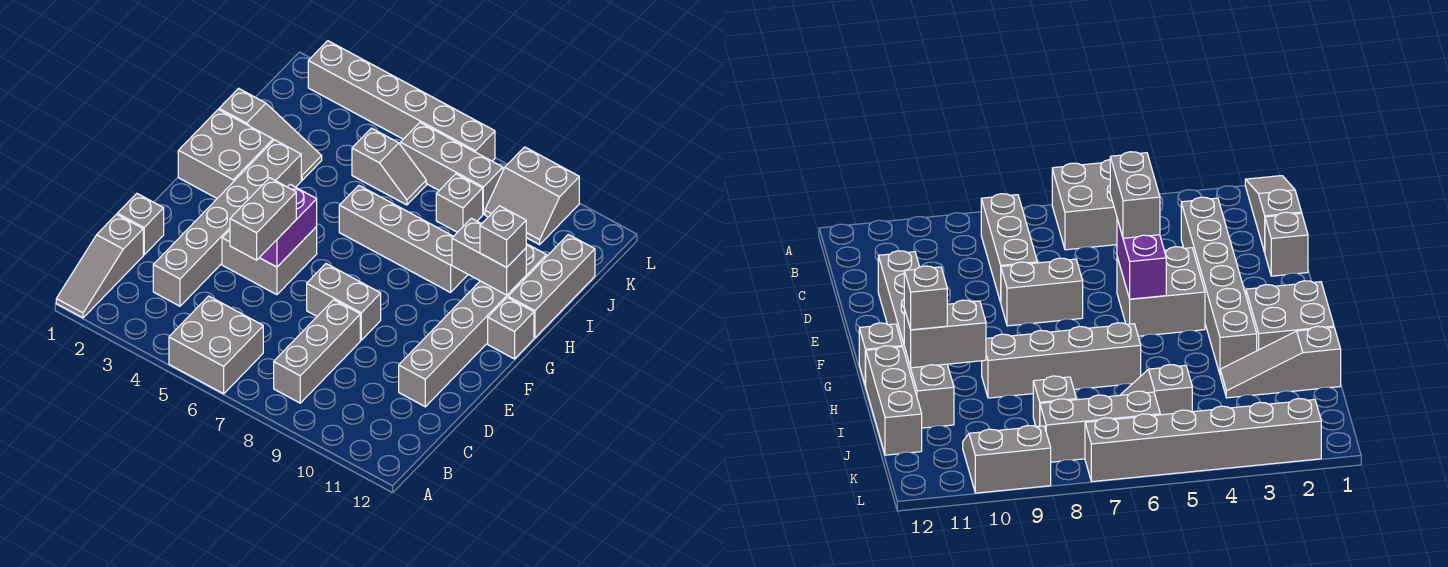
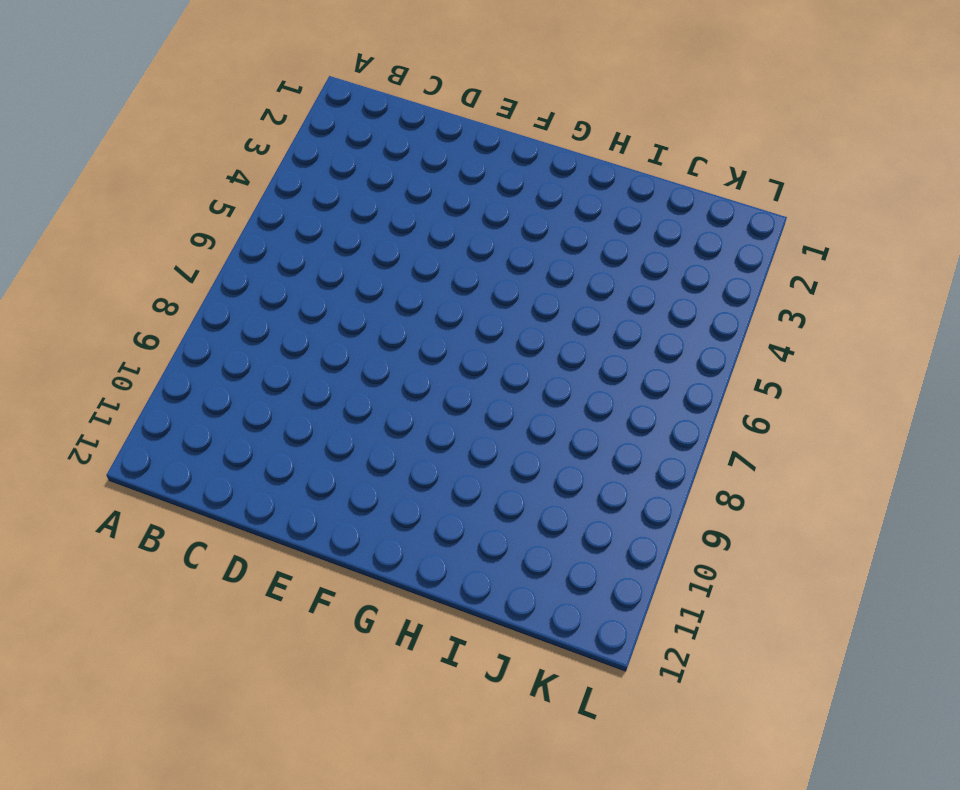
none -> grey slope A1:C1 level 1 top C
none -> grey brick A5:B6 level 1
none -> grey brick B8:D8 level 1

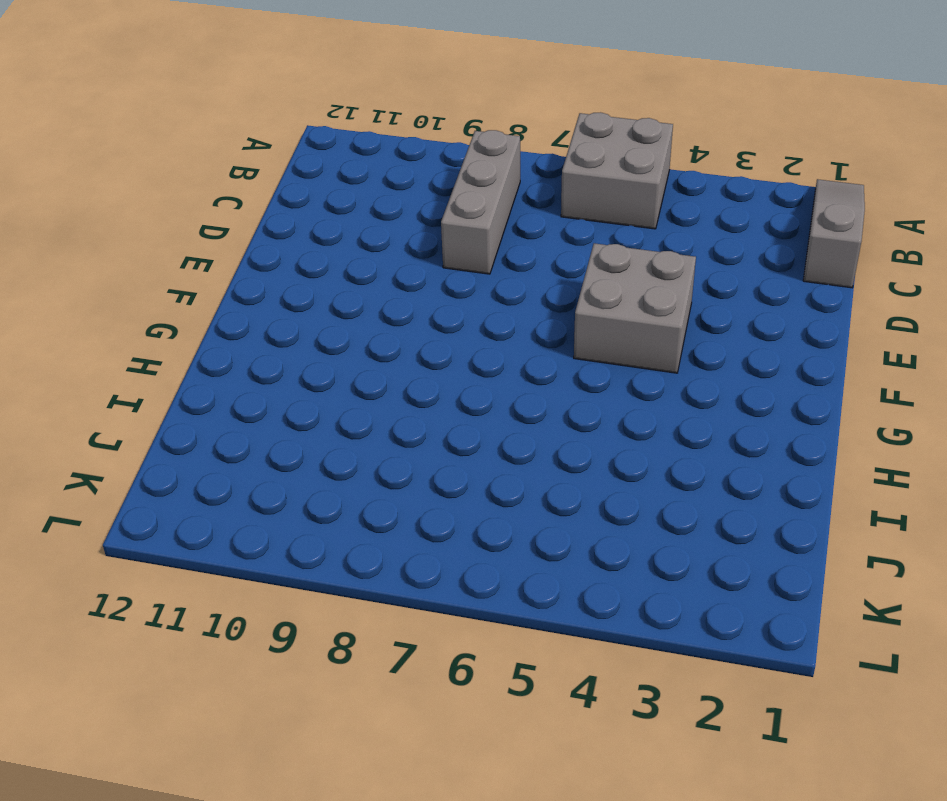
none -> grey brick C3:H3 level 1
none -> grey brick D1 level 1
none -> grey brick D11:I11 level 1

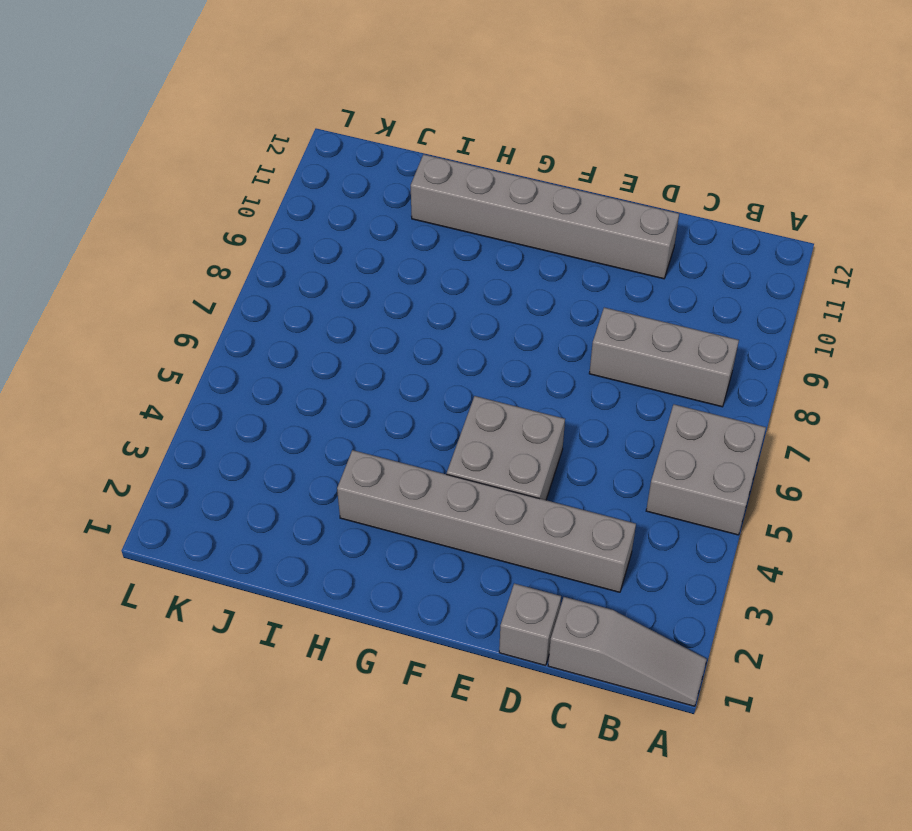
none -> grey brick E7:E8 level 1
none -> grey brick G1:H2 level 1
none -> grey brick G12 level 1

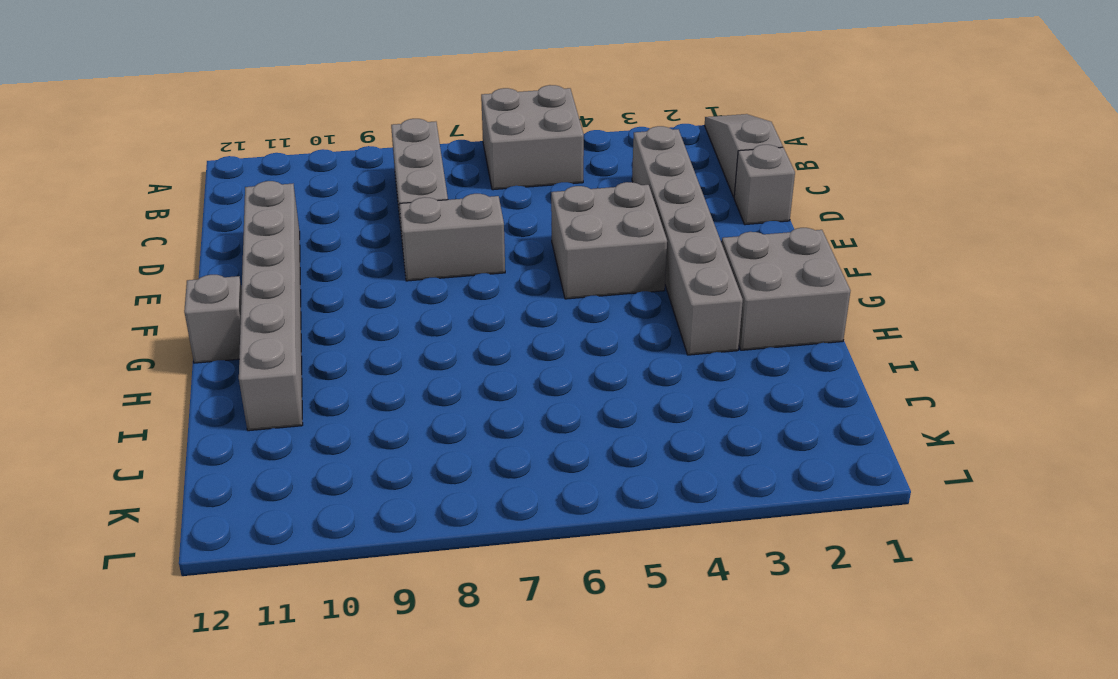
none -> grey brick H6:H9 level 1
none -> grey brick H12:J12 level 1
none -> grey slope I1:I3 level 1 top 1

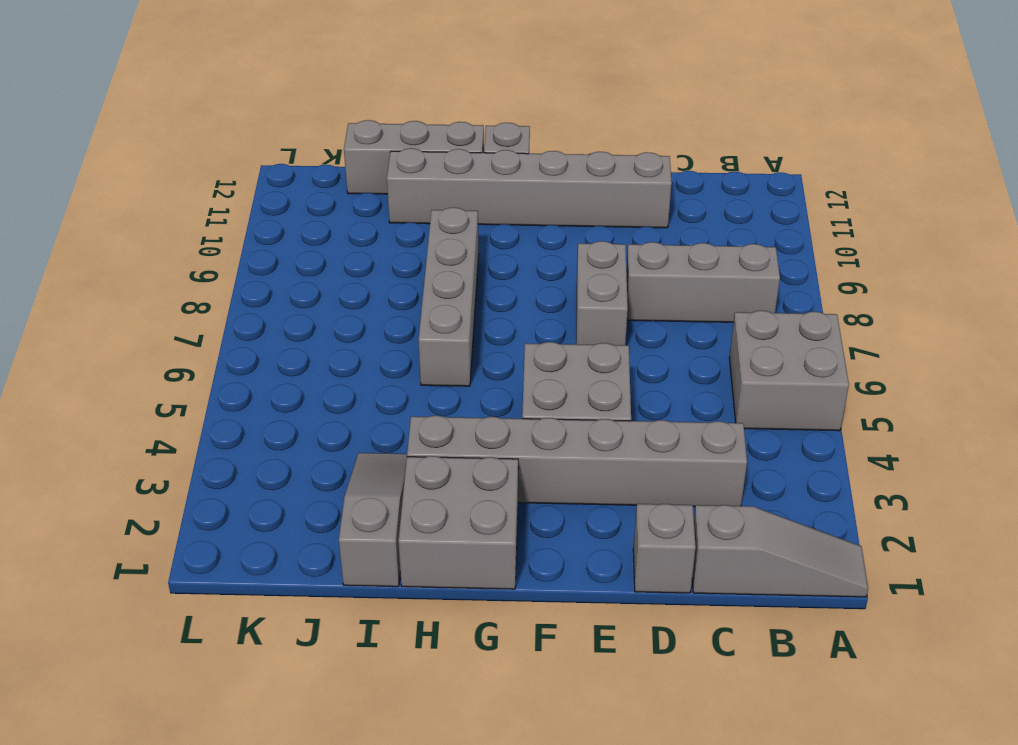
none -> grey slope J5:J6 level 1 top 5
none -> grey brick J8 level 1
none -> grey brick K6:K8 level 1

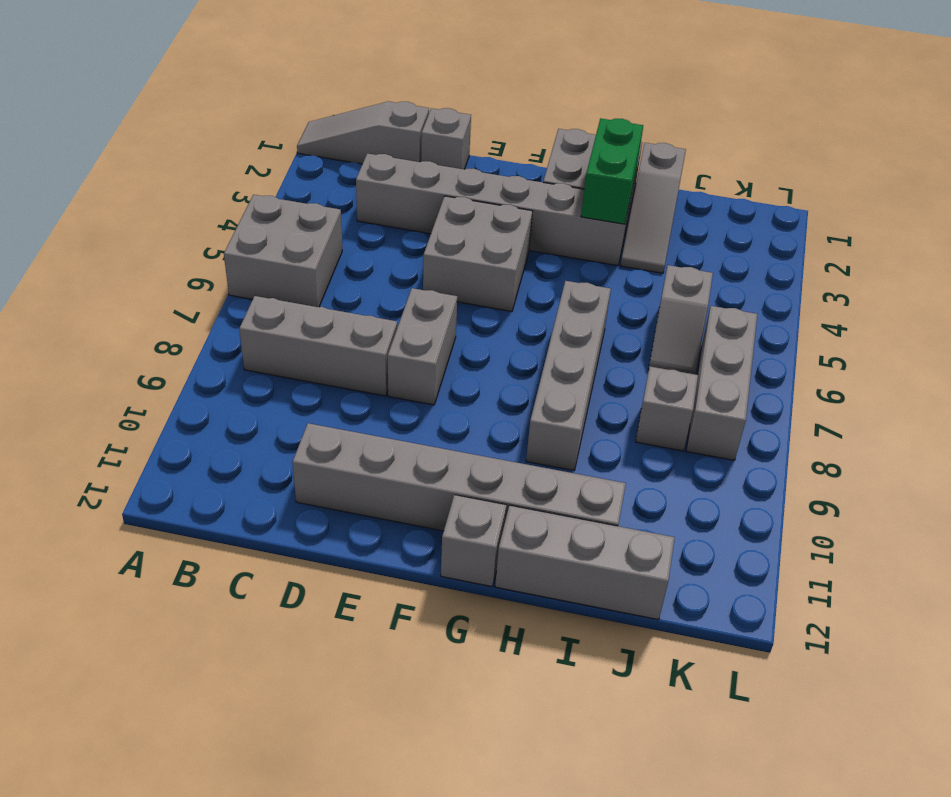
green brick H2:H3 level 2 -> none
none -> grey slope K9:L10 level 1 top L
none -> grey brick L2:L7 level 1
none -> purple brick E5:F5 level 2

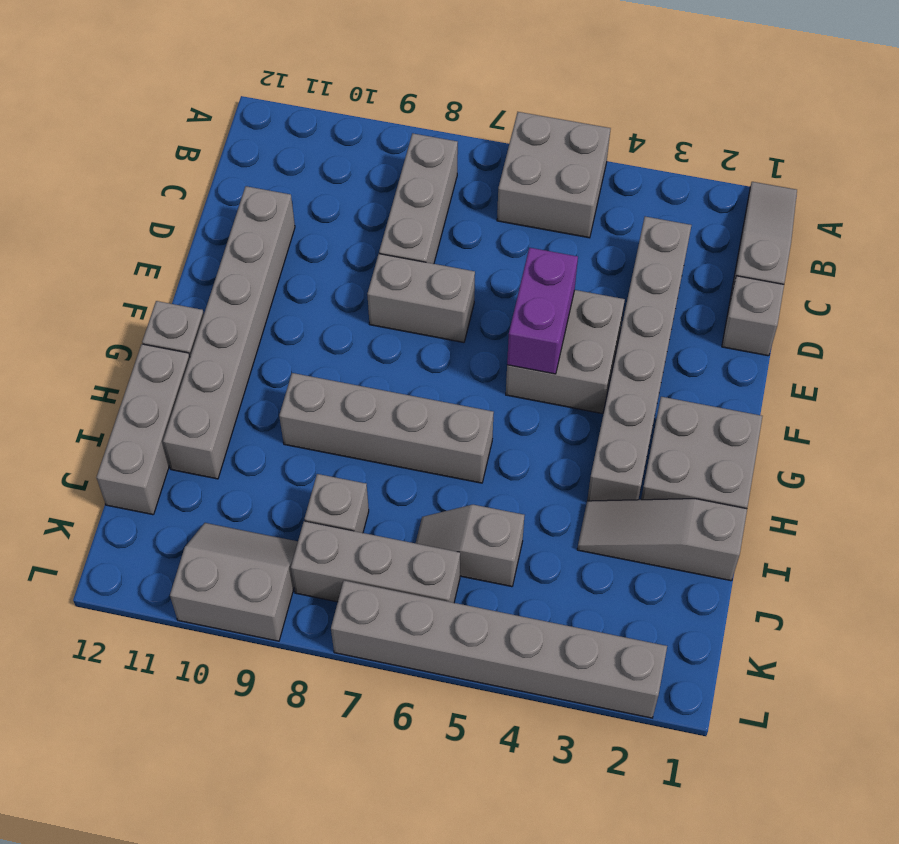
none -> grey brick H10:H11 level 2
none -> grey brick D5:E5 level 3
none -> grey brick H11 level 3

